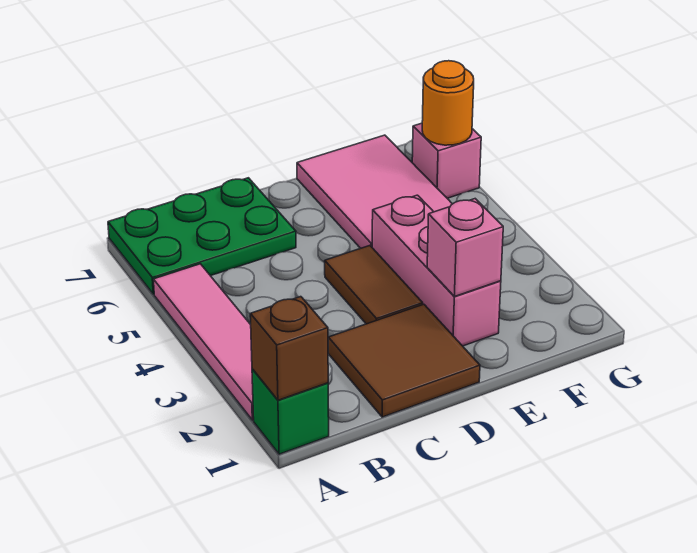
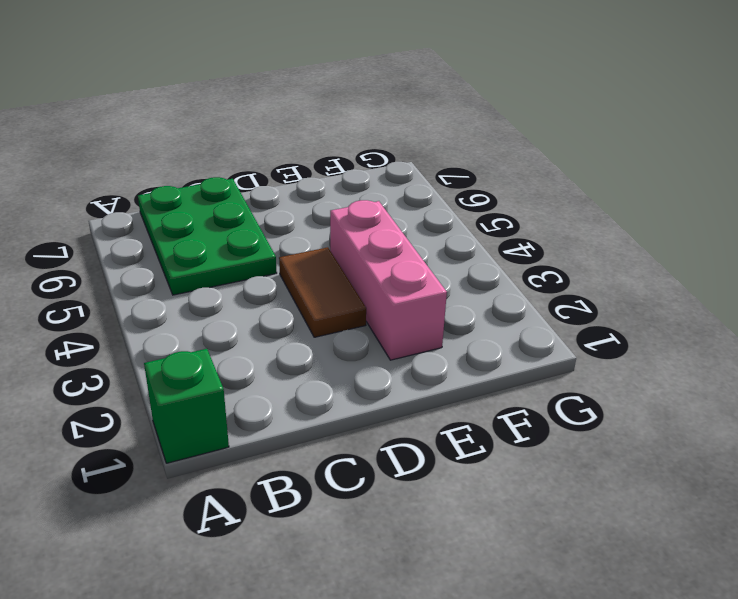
green plate B5:C7 level 1 -> green plate A6:C7 level 1
none -> pink tile A2:A5 level 1
none -> brown tile C1:D2 level 1

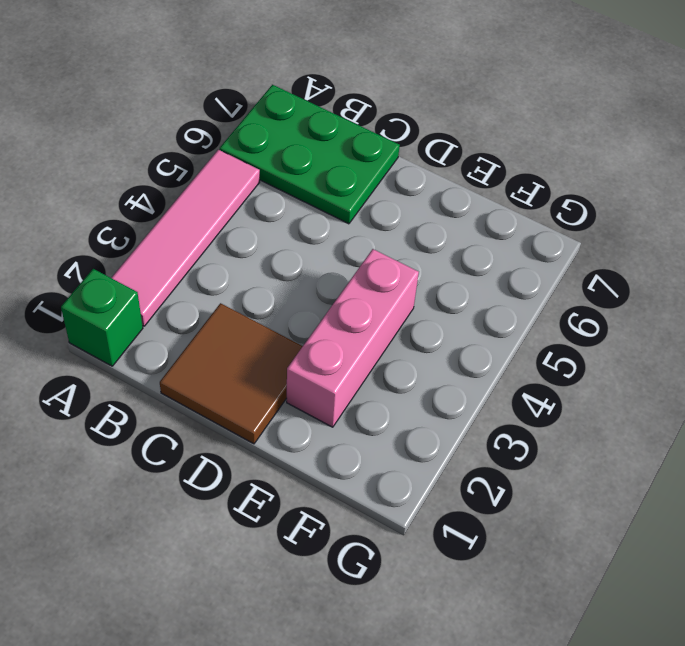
none -> brown tile D3:D4 level 1
none -> pink tile E5:F7 level 1

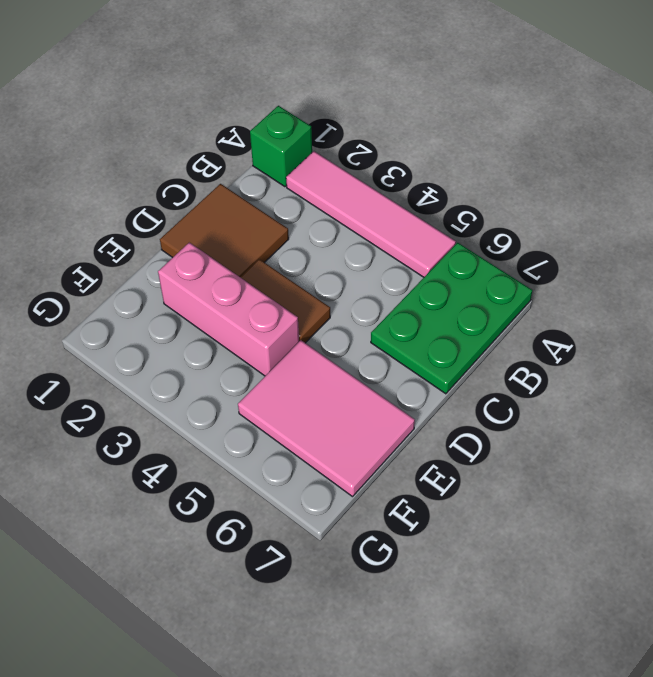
none -> pink brick G6 level 1
none -> brown brick A1 level 2

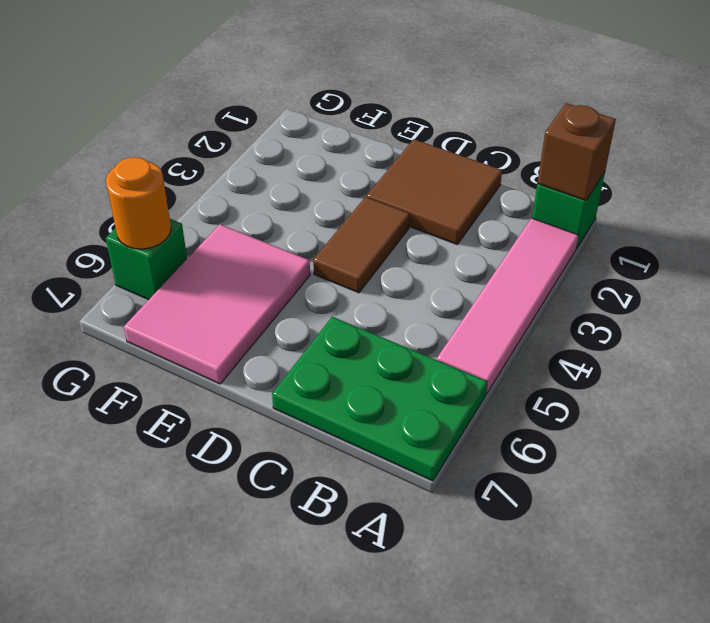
green brick G6 level 1 -> pink brick G6 level 1
none -> pink brick E2:E4 level 1
none -> pink brick E2 level 2

